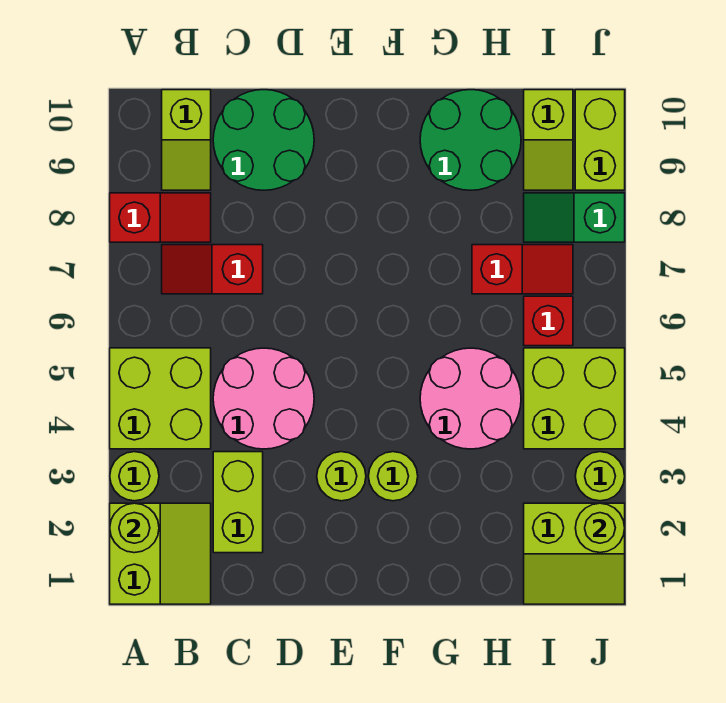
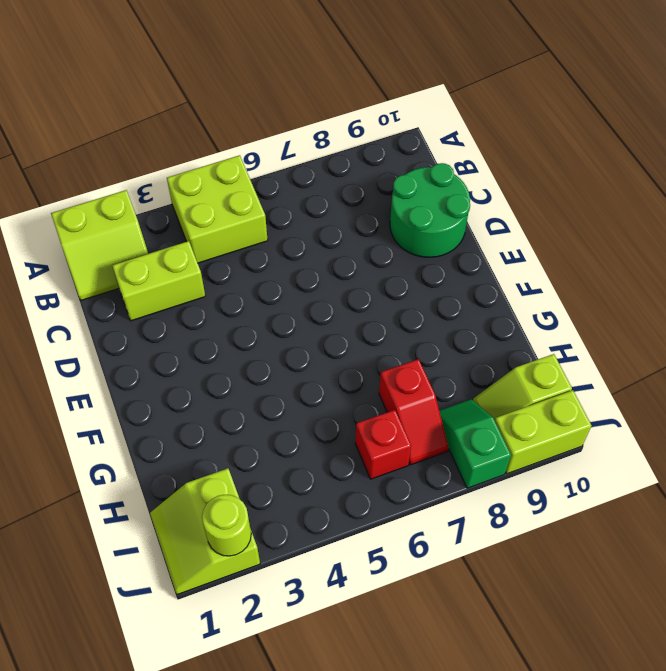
none -> lime round brick A3 level 1
none -> red slope A8:B8 level 1 top A
none -> red slope B7:C7 level 1 top C

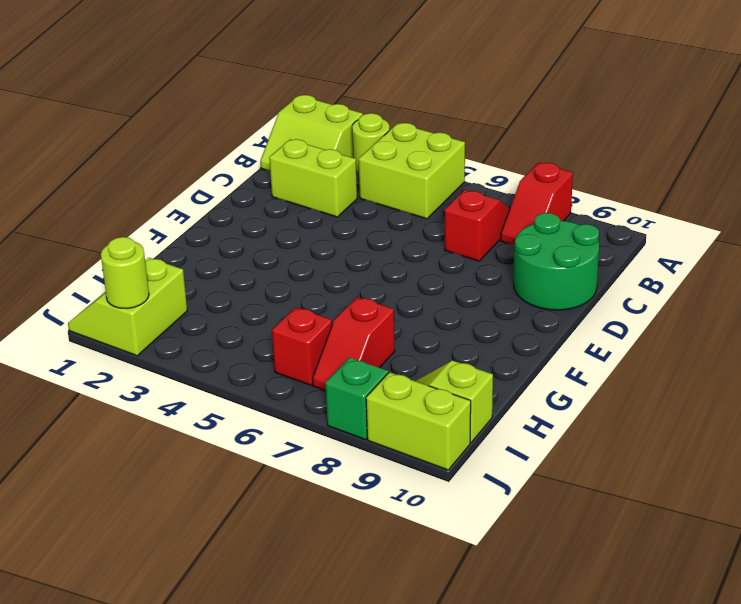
none -> lime slope B9:B10 level 1 top 10
none -> pink round brick C4:D5 level 1
none -> lime round brick E3 level 1

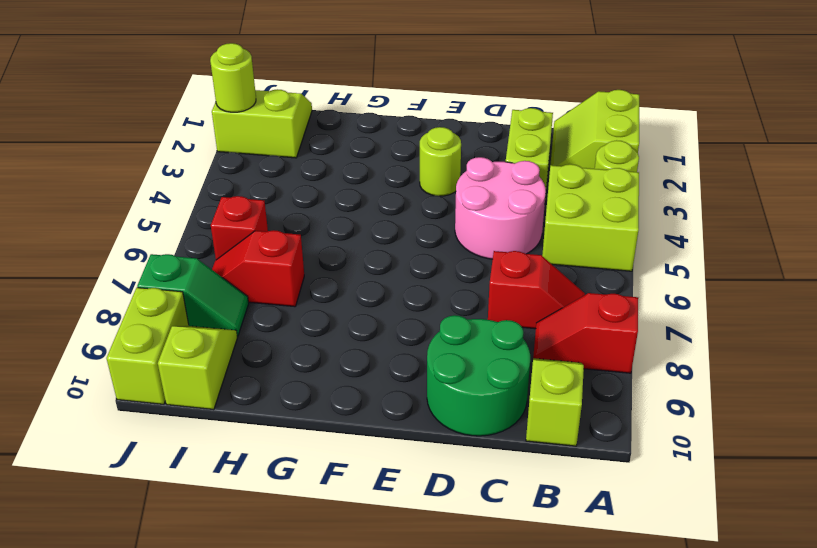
none -> lime round brick F3 level 1
none -> pink round brick G4:H5 level 1
none -> green round brick G9:H10 level 1

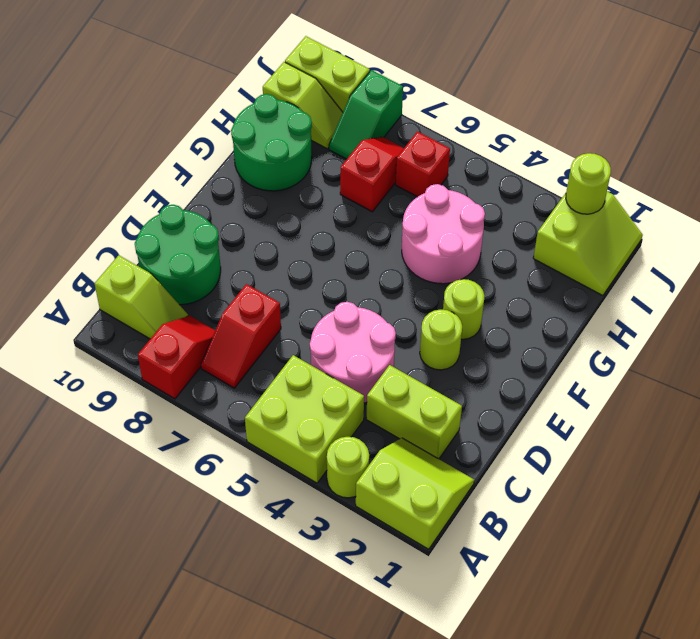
none -> lime brick I4:J5 level 1
none -> lime round brick J3 level 1
none -> lime round brick A2 level 2

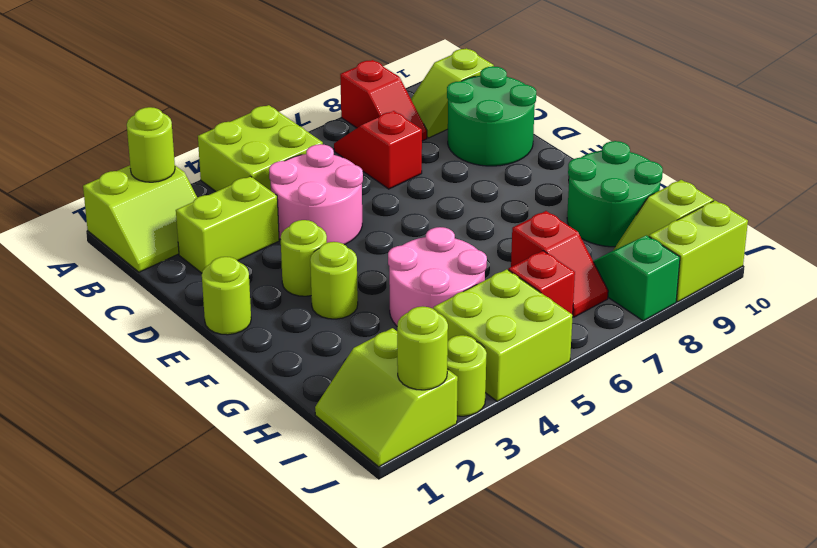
lime round brick E1 level 1 -> lime round brick A3 level 1

